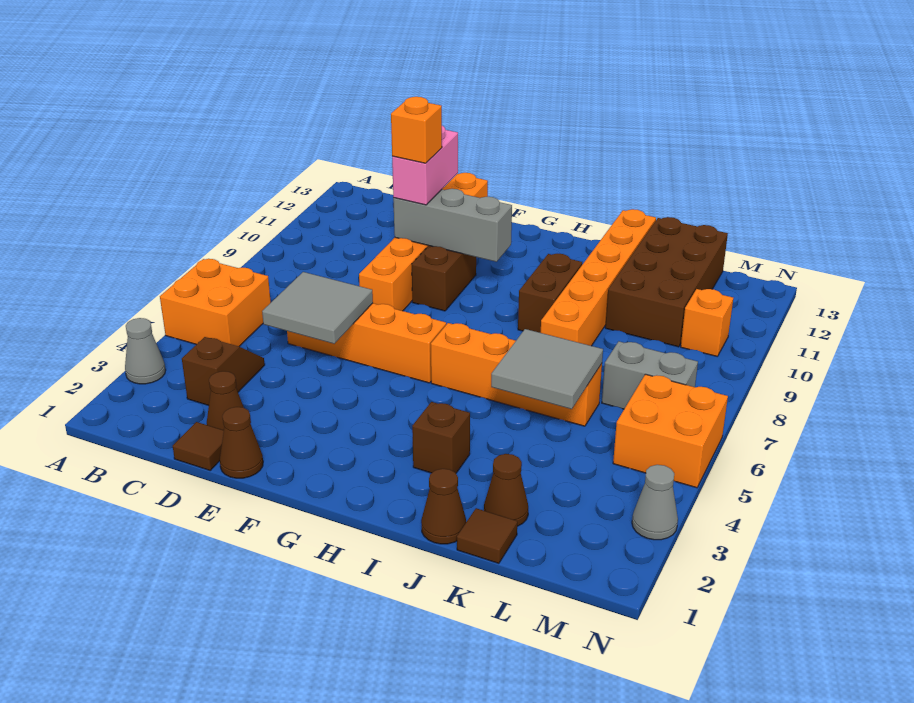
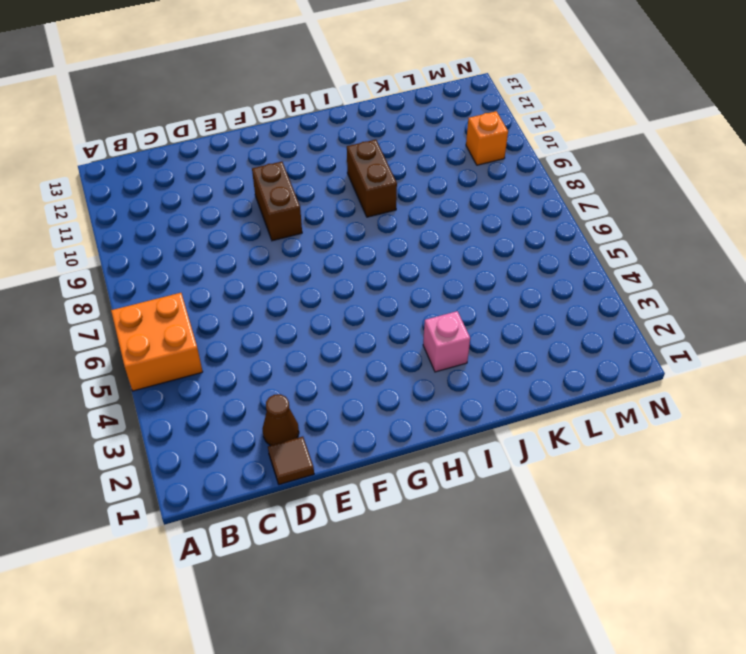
pink brick I3 level 1 -> brown brick I3 level 1
none -> grey cone A3 level 1
none -> brown slope C3:C4 level 1 top 3
none -> orange brick D6:G6 level 1

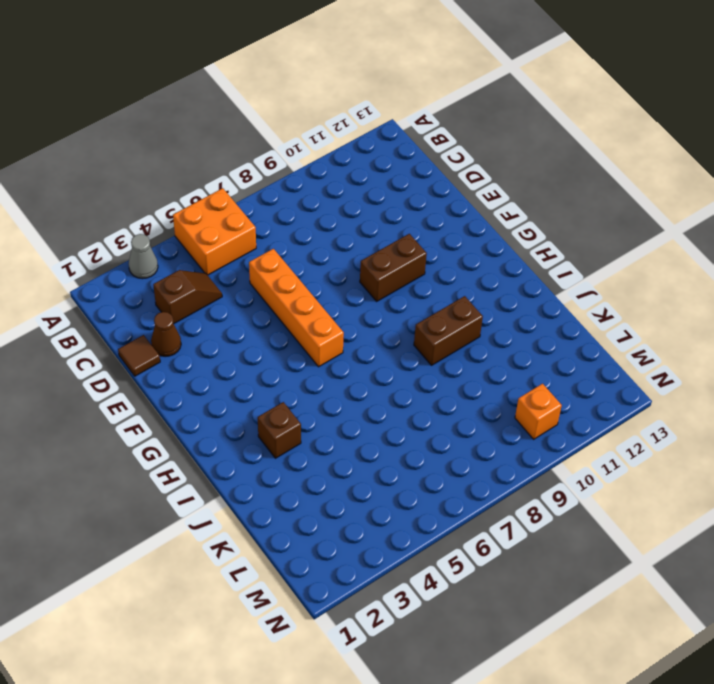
none -> brown cone E1 level 1
none -> orange brick E8:E13 level 1
none -> orange brick H6:K6 level 1

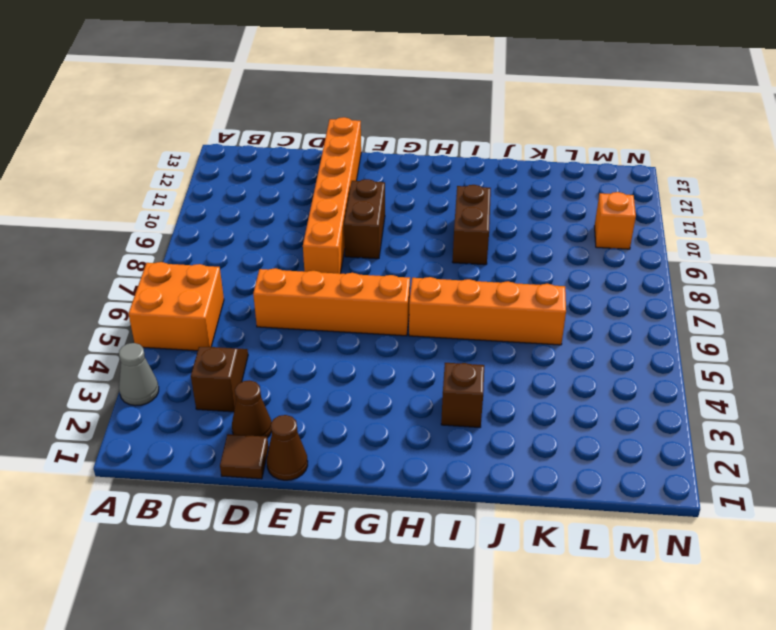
none -> brown cone J1 level 1
none -> orange brick J8:J13 level 1
none -> brown tile K1 level 1

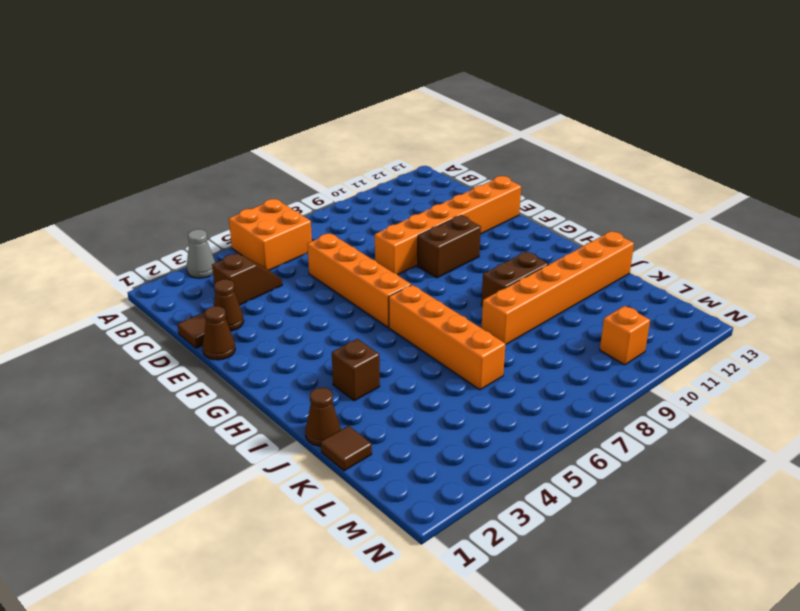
none -> brown cone K2 level 1
none -> brown brick K10:L13 level 1
none -> grey brick L7:M7 level 1

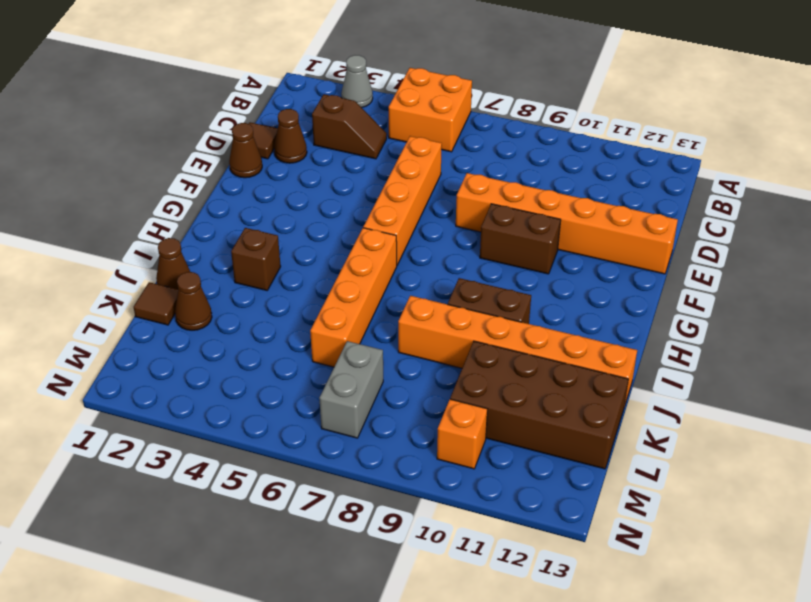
none -> orange brick M5:N6 level 1
none -> grey cone N3 level 1
none -> grey tile D5:E6 level 2

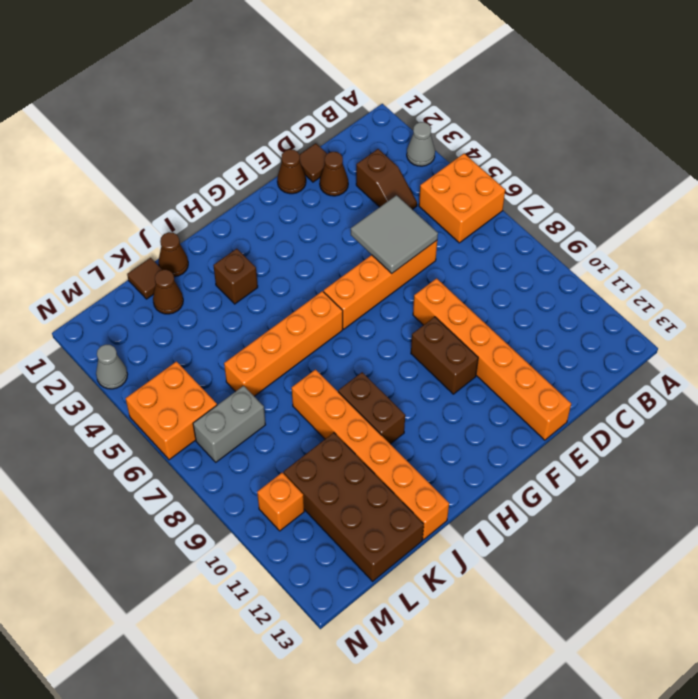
none -> grey brick E10:G10 level 2
none -> grey tile J5:K6 level 2
none -> pink brick E10:E11 level 3

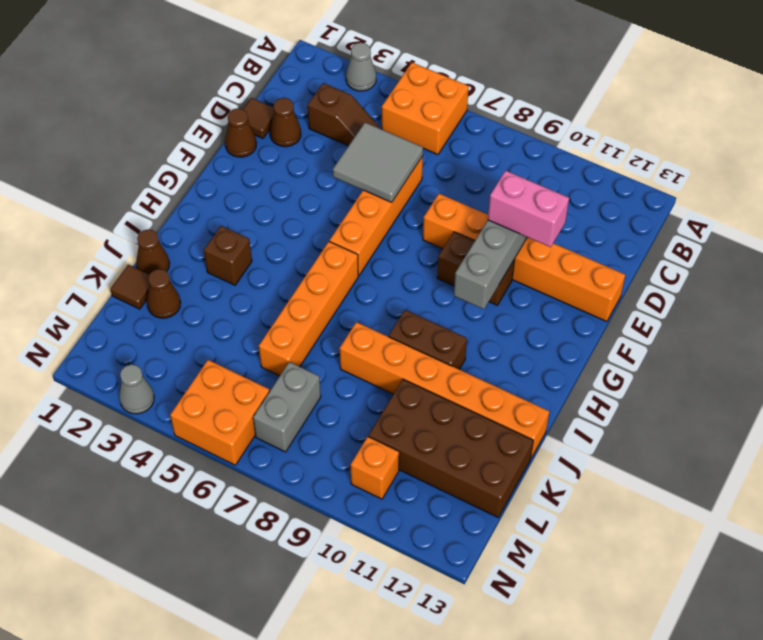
none -> grey tile J5:K6 level 2
none -> orange brick E10 level 4

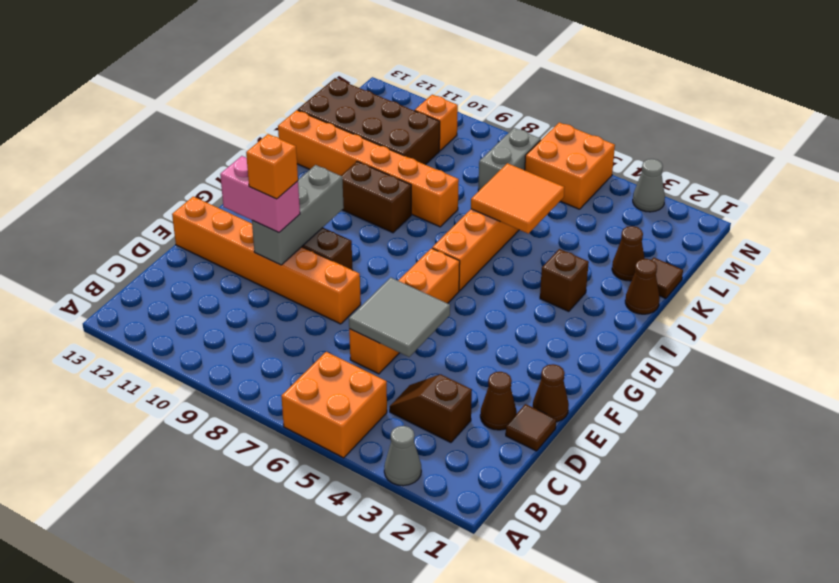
orange tile J5:K6 level 2 -> grey tile J5:K6 level 2

